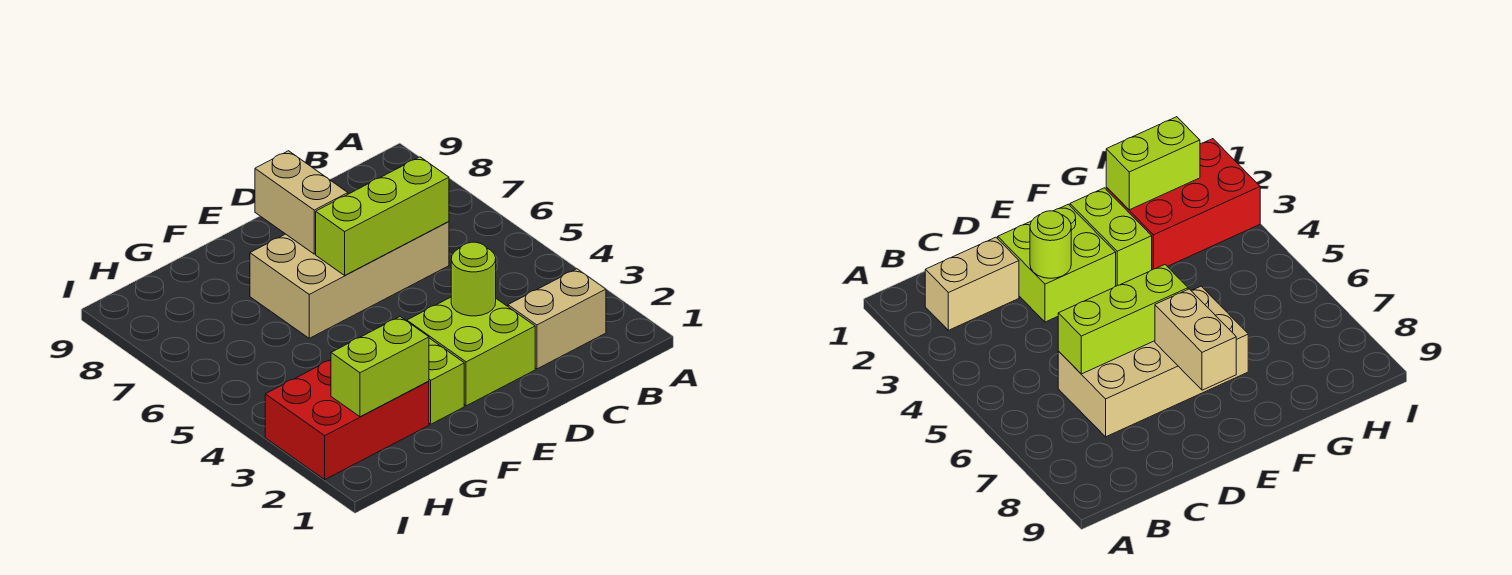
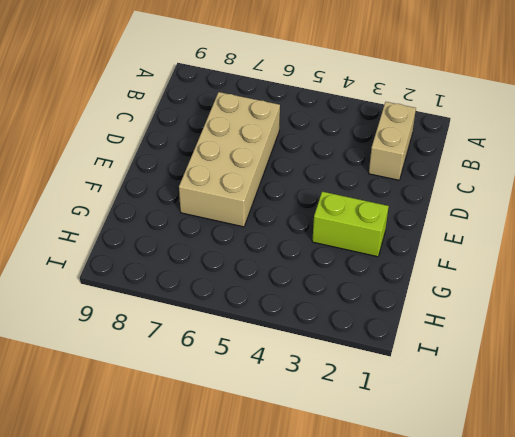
none -> lime brick D2:E3 level 1
none -> red brick G2:I3 level 1

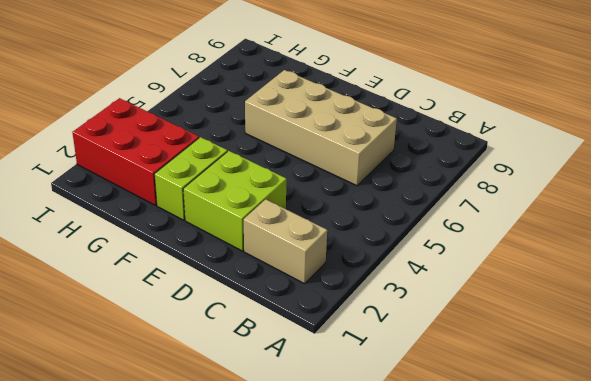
none -> lime brick C6:E6 level 2
none -> lime round brick D3 level 2

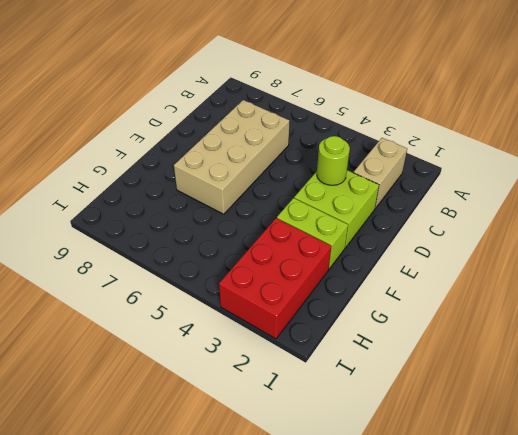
none -> lime brick C6:E6 level 2
none -> tan brick E7:E8 level 2

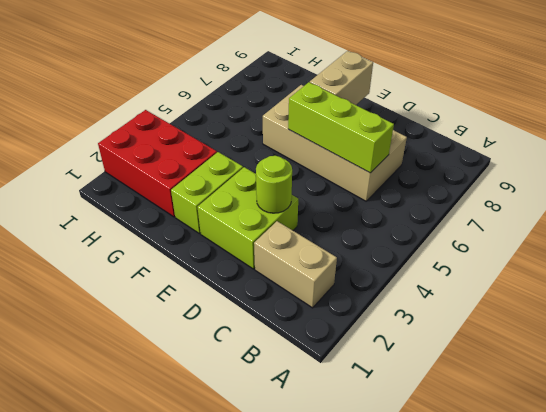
none -> lime brick G2:H2 level 2

